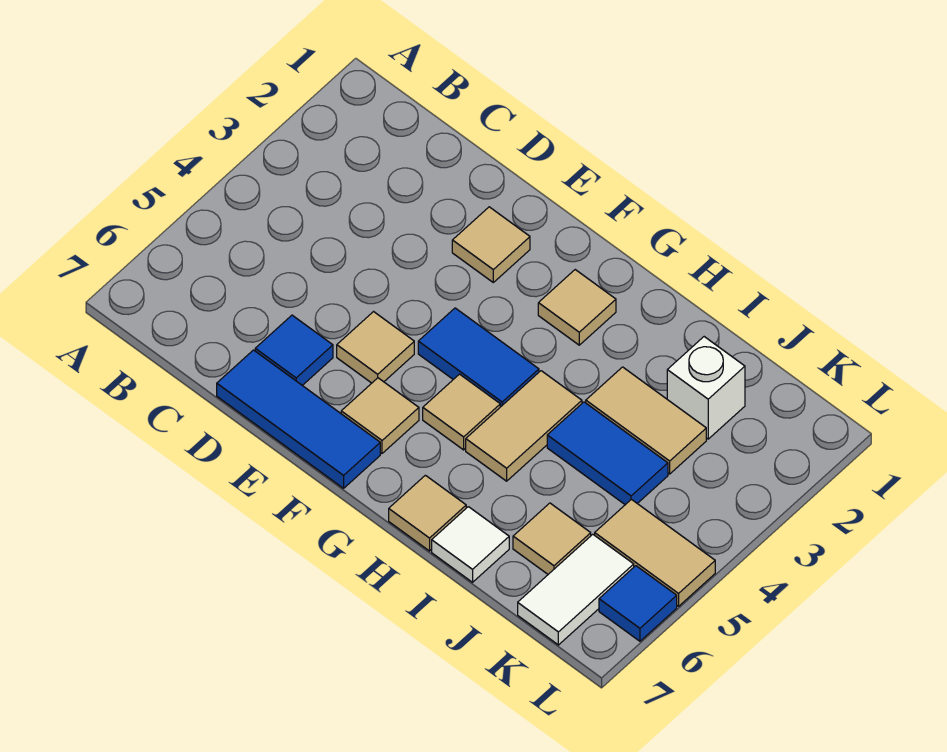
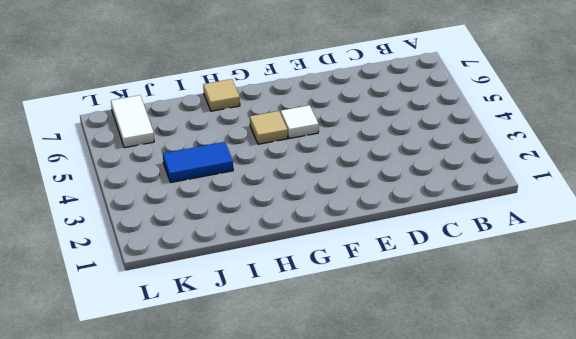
white tile F5 level 1 -> white tile I7 level 1
none -> blue tile D6 level 1
none -> blue tile D7:F7 level 1
none -> tan tile E2 level 1

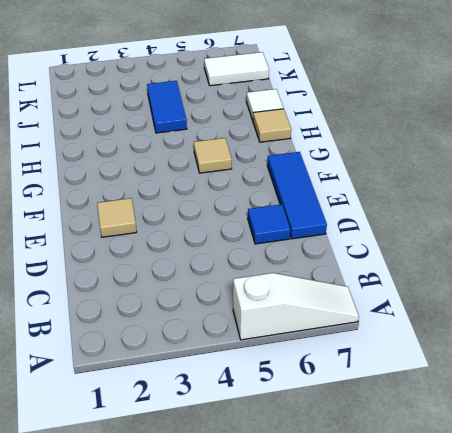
white slope A5:A7 level 1 top 5 -> none
none -> tan tile E5 level 1
none -> blue tile F4:G4 level 1
none -> tan tile F6 level 1

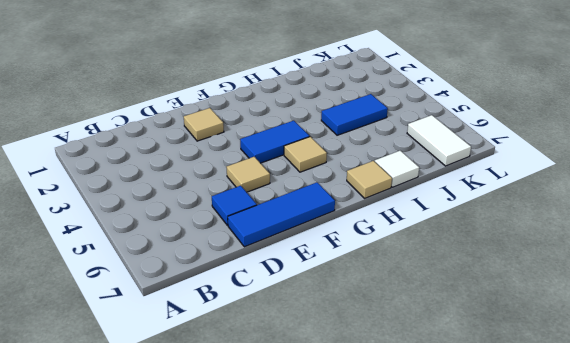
none -> tan tile F6 level 1
none -> tan tile G2 level 1
none -> tan tile H4:H5 level 1

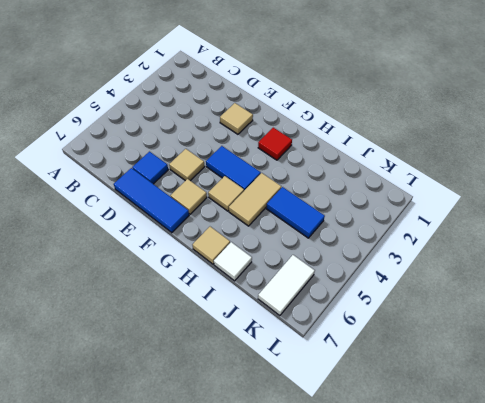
red tile G2 level 1 -> tan tile G2 level 1
none -> tan tile I3:J3 level 1
none -> white brick J2 level 1
none -> tan tile J6 level 1

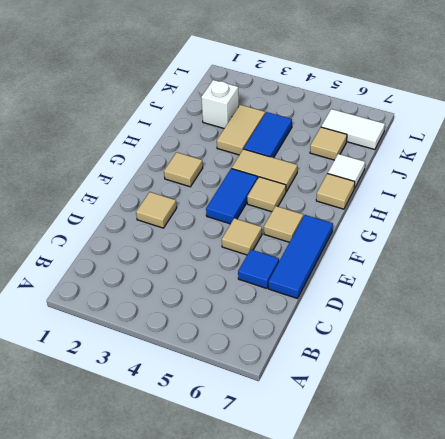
none -> tan tile K5:L5 level 1
none -> blue tile L6 level 1

